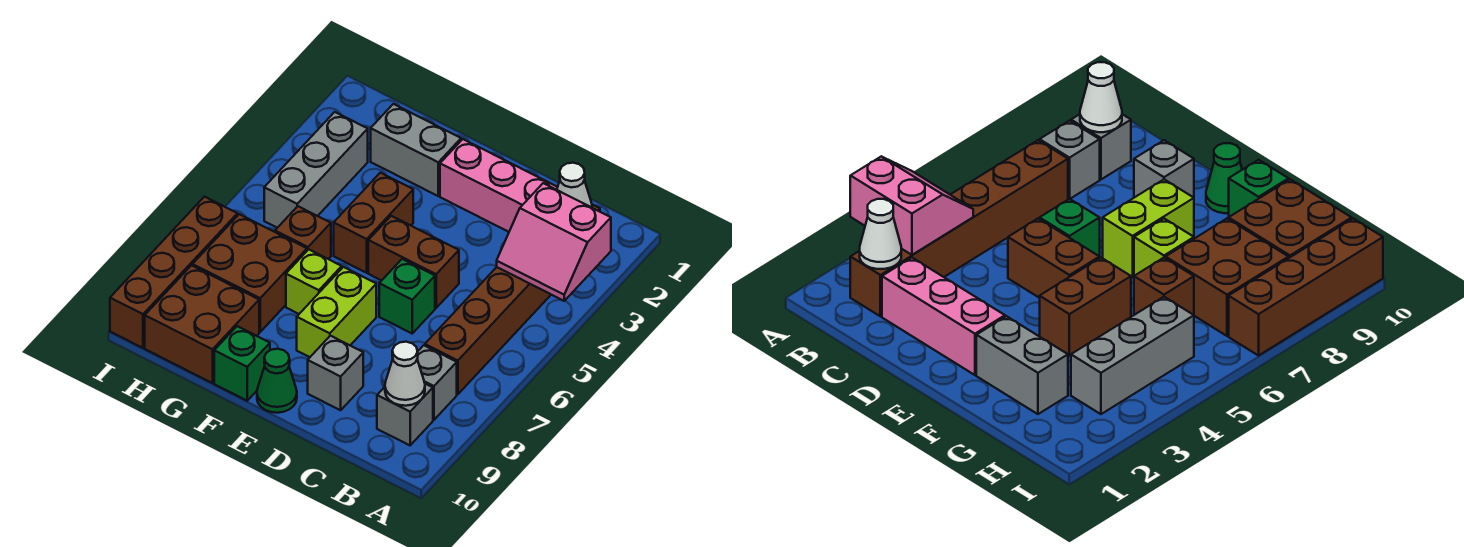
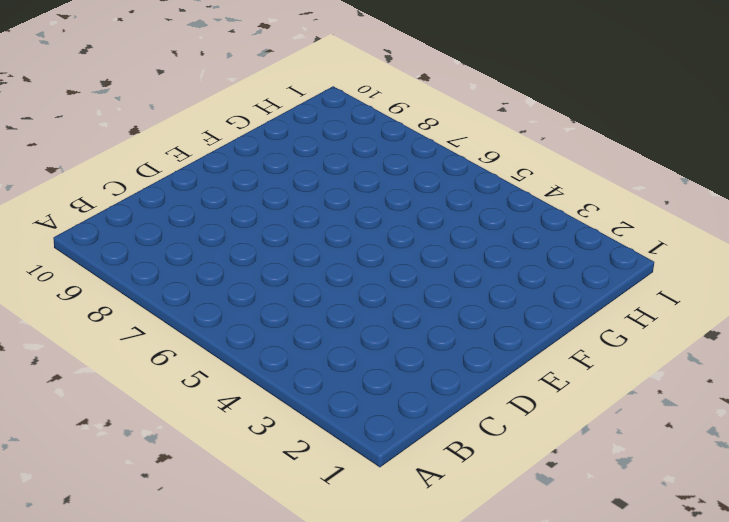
none -> brown brick B2:B7 level 1
none -> grey brick B8 level 1
none -> grey brick B9 level 1

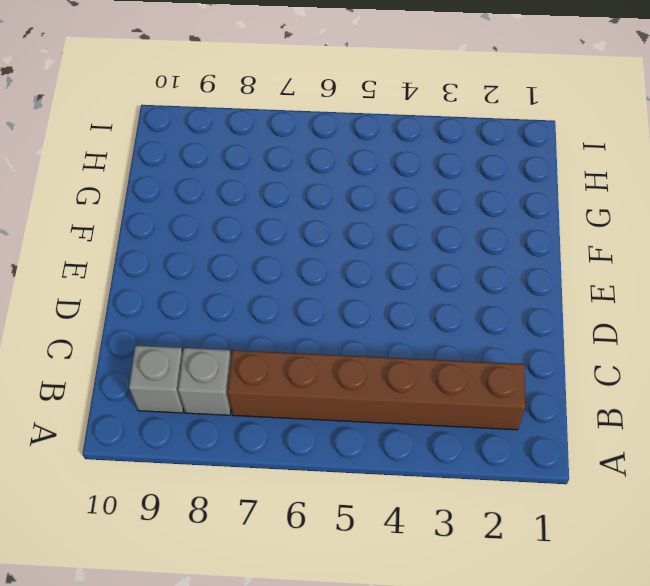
none -> pink brick C2:E2 level 1
none -> brown brick D5:E5 level 1
none -> green brick D6 level 1

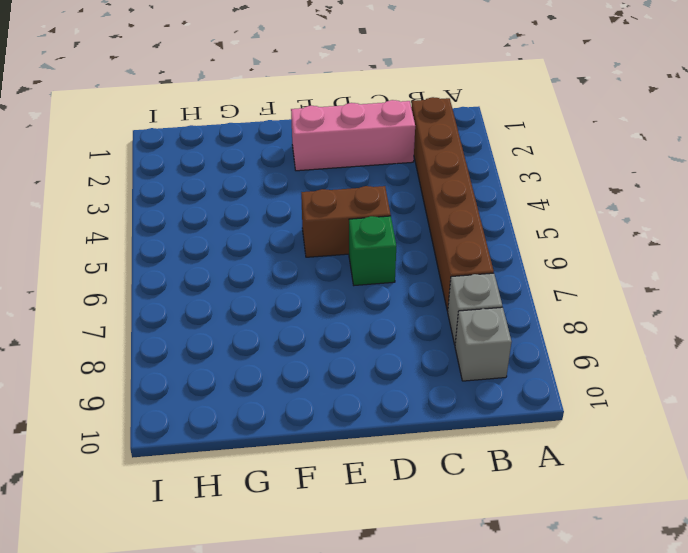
none -> grey brick D9 level 1
none -> lime brick E7:E8 level 1
none -> green cone E10 level 1

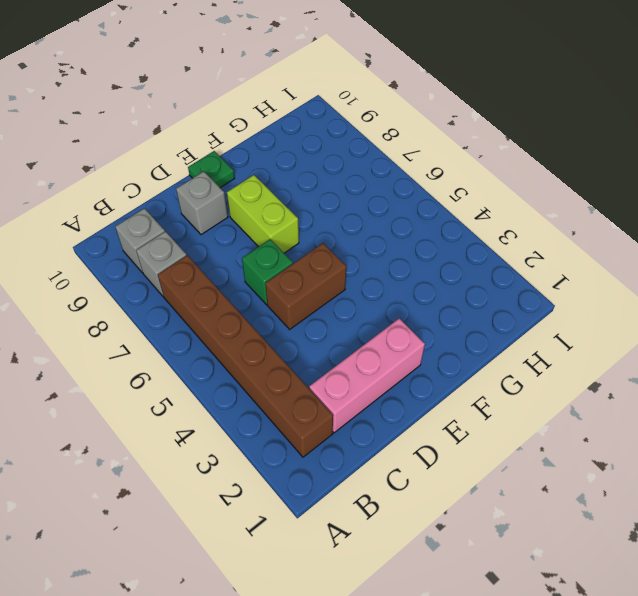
green plate E10 level 1 -> green cone E10 level 1
none -> grey brick F2:G2 level 1
none -> brown brick F4:F5 level 1
none -> lime brick F7 level 1

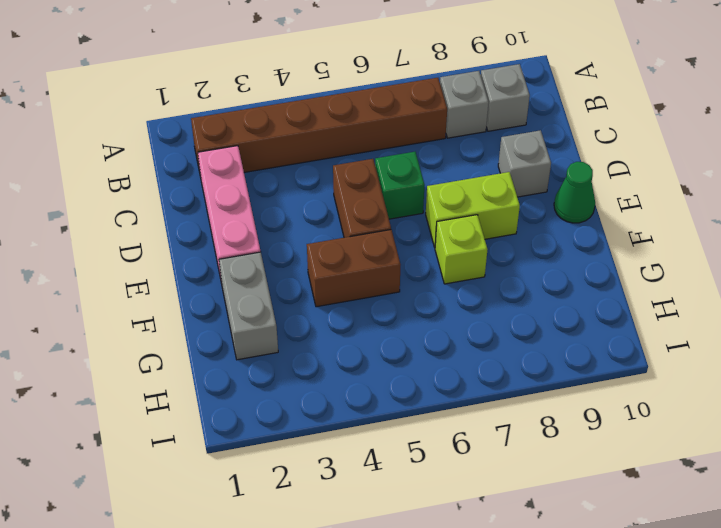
none -> green brick F10 level 1
none -> brown brick G6 level 1
none -> brown brick G7:H8 level 1

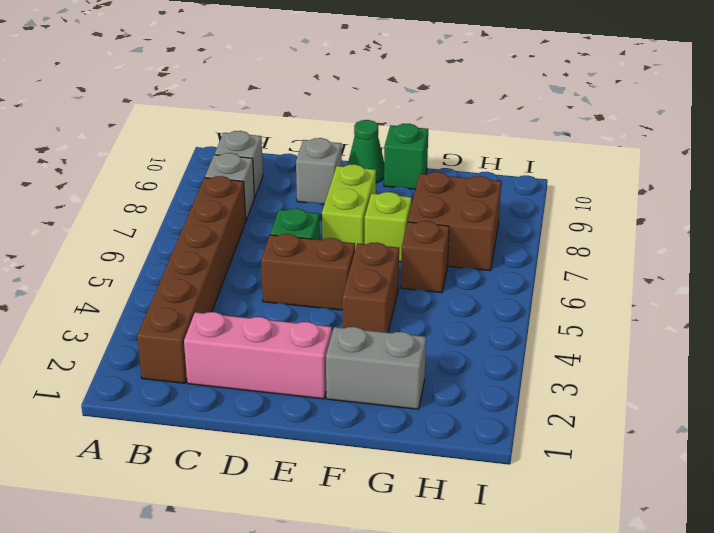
none -> brown brick G9:H10 level 1
none -> grey brick H3:H5 level 1
none -> brown brick I7:I10 level 1

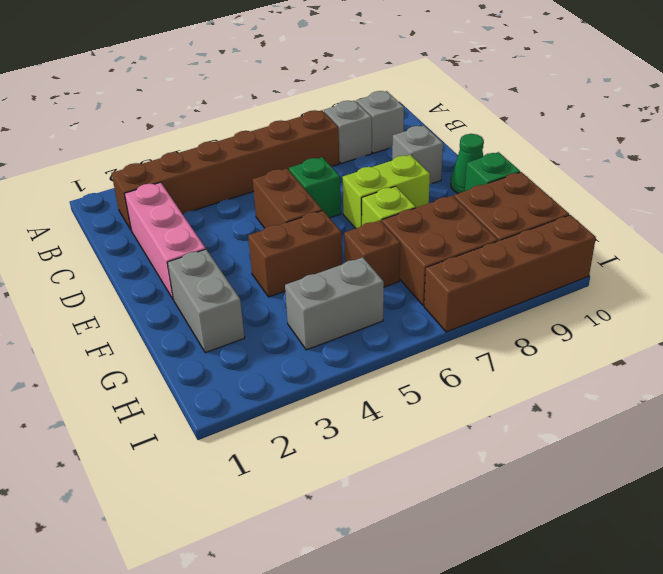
grey brick H4:H5 level 1 -> grey brick H3:H5 level 1
none -> pink slope A3:B4 level 2 top 3
none -> white cone B2 level 2
none -> white cone B9 level 2

